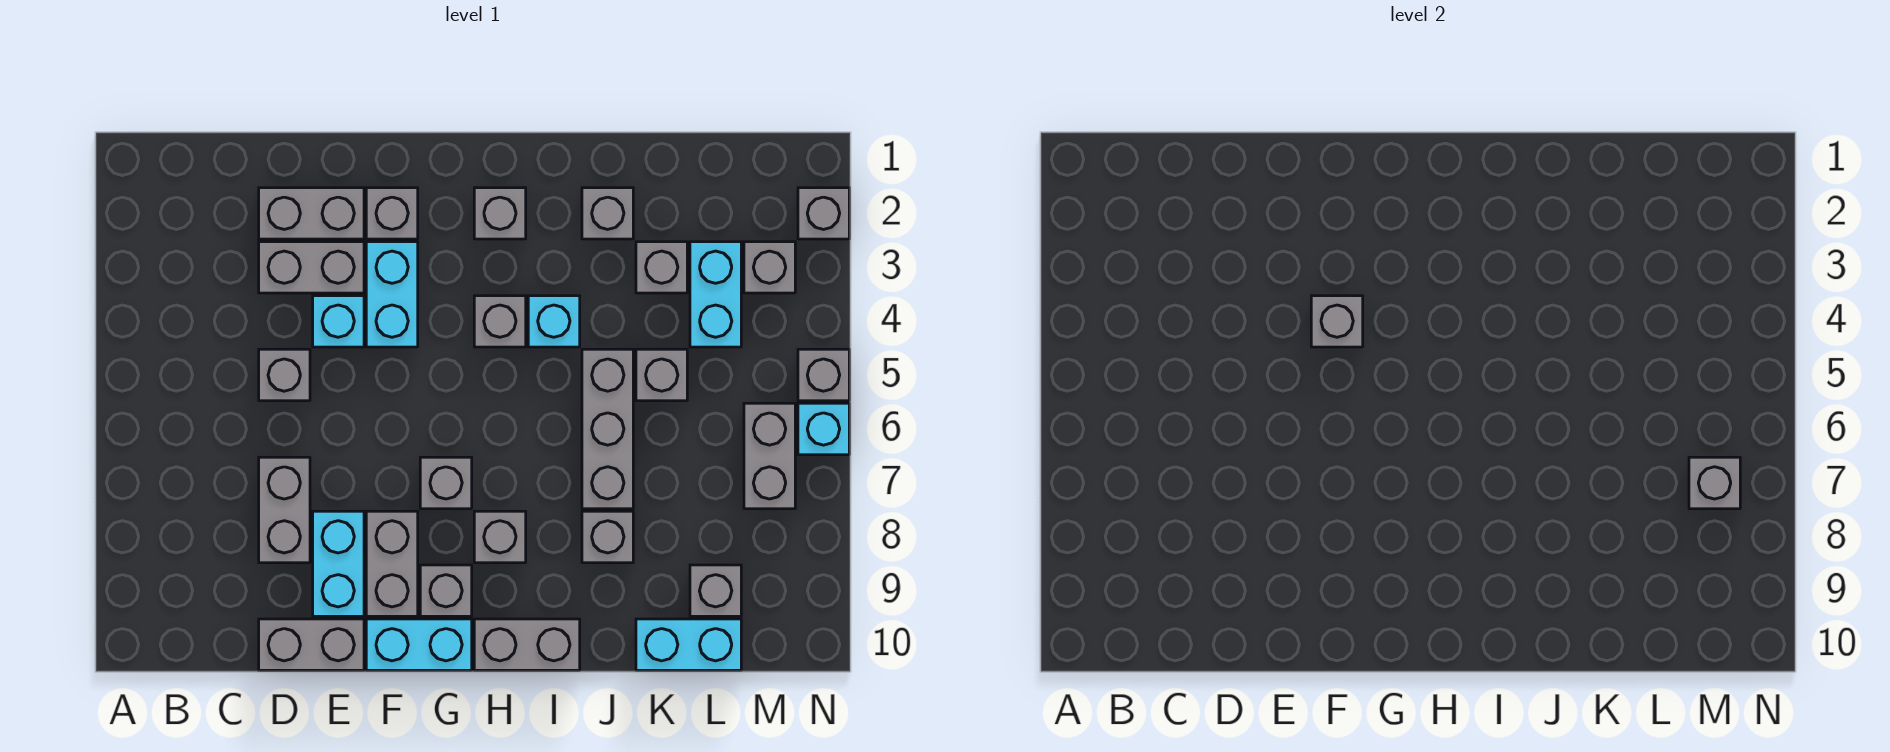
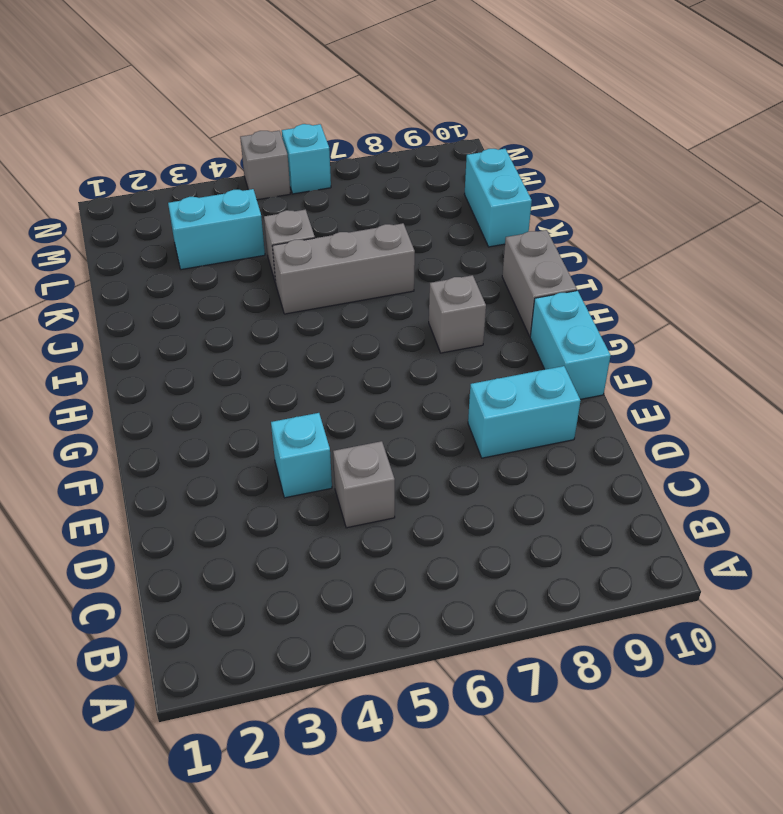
none -> grey brick D2:E2 level 1
none -> grey brick D3:E3 level 1
none -> grey brick D7:D8 level 1
none -> grey brick D10:E10 level 1

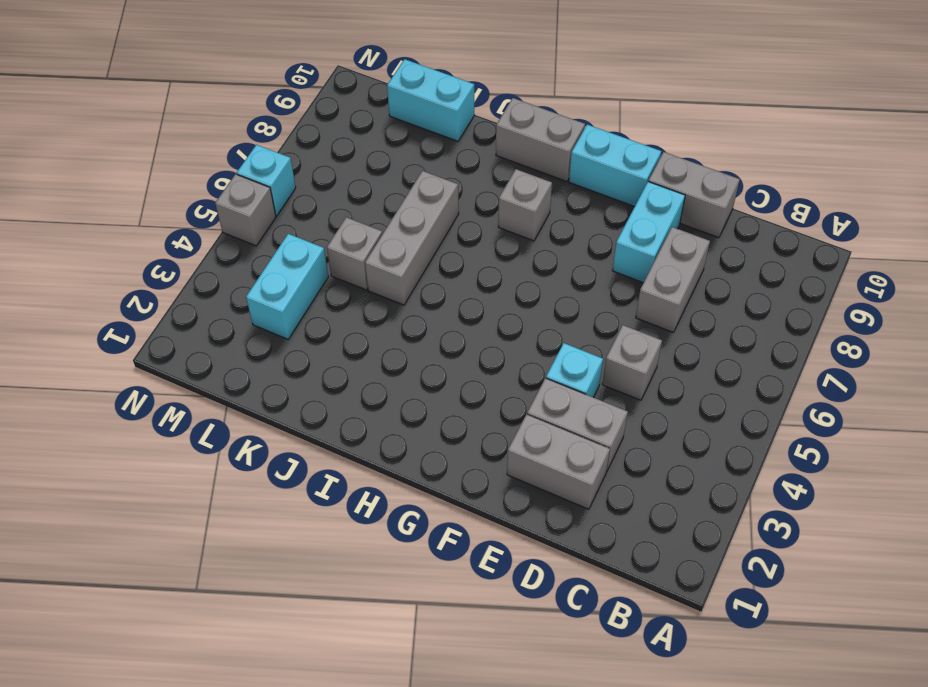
none -> grey brick F2 level 1
none -> cyan brick F3:F4 level 1
none -> grey brick F8:F9 level 1
none -> grey brick G7 level 1

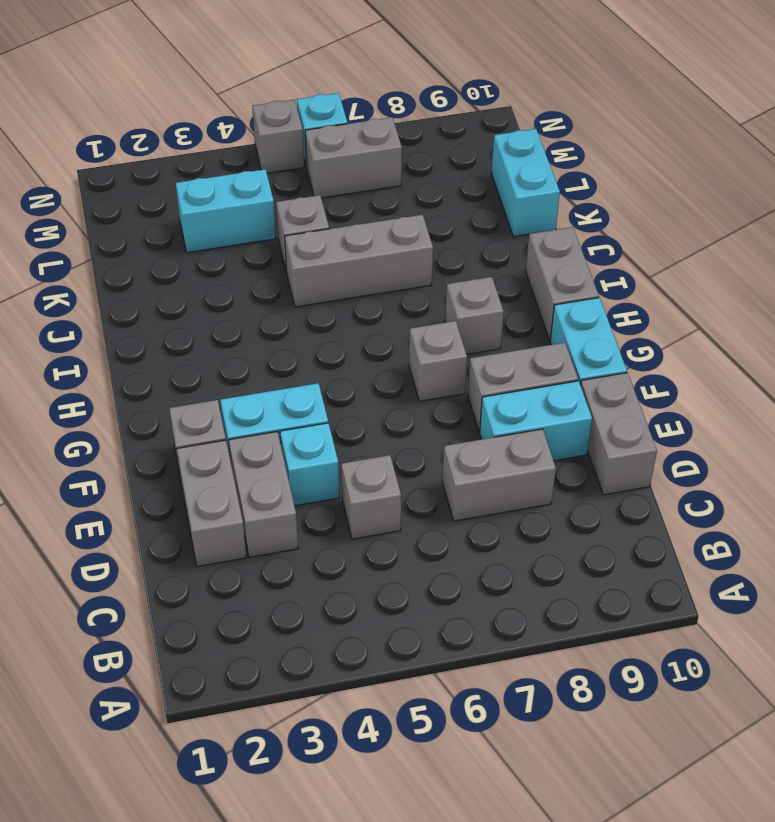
none -> grey brick G9 level 1
none -> grey brick H2 level 1
none -> grey brick H4 level 1
none -> cyan brick I4 level 1

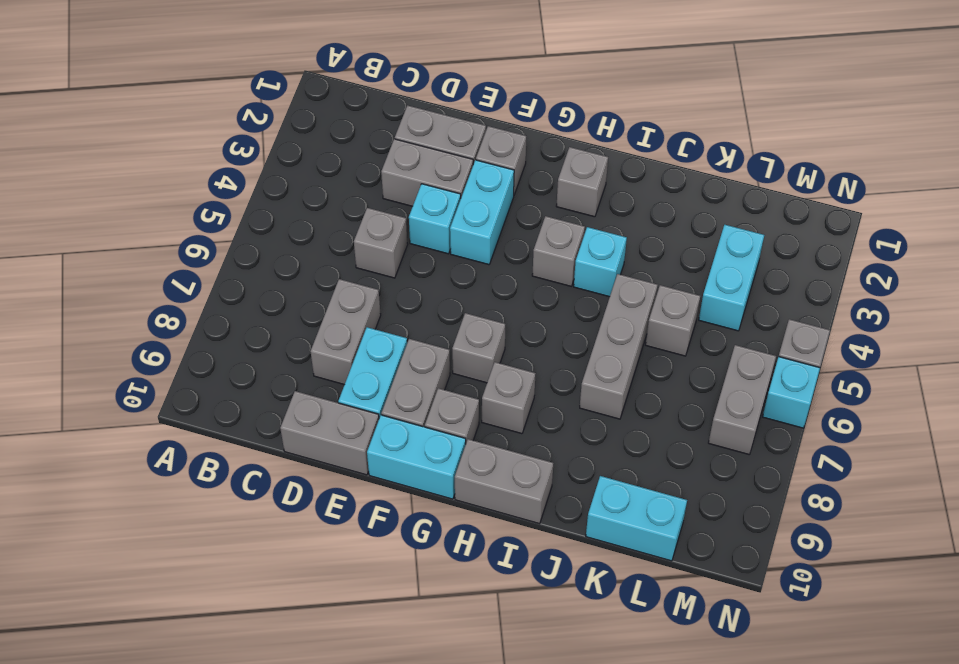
none -> grey brick J2 level 1
none -> grey brick J8 level 1
none -> grey brick K3 level 1
none -> grey brick L9 level 1

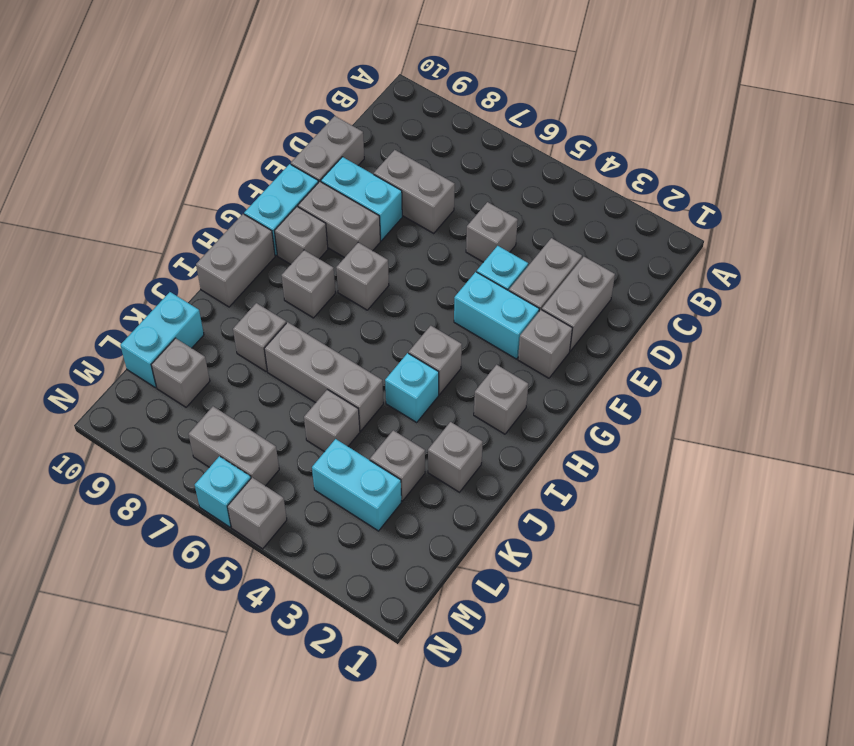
none -> grey brick M3 level 1
none -> grey brick N2 level 1
none -> grey brick F4 level 2
none -> grey brick M7 level 2

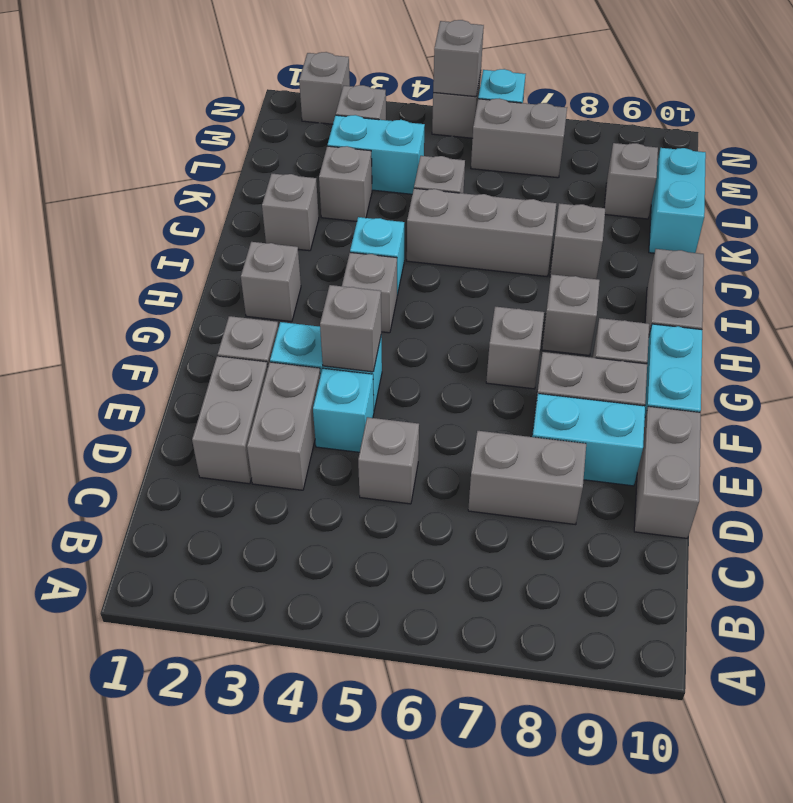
grey brick N5 level 2 -> grey brick M7 level 2

